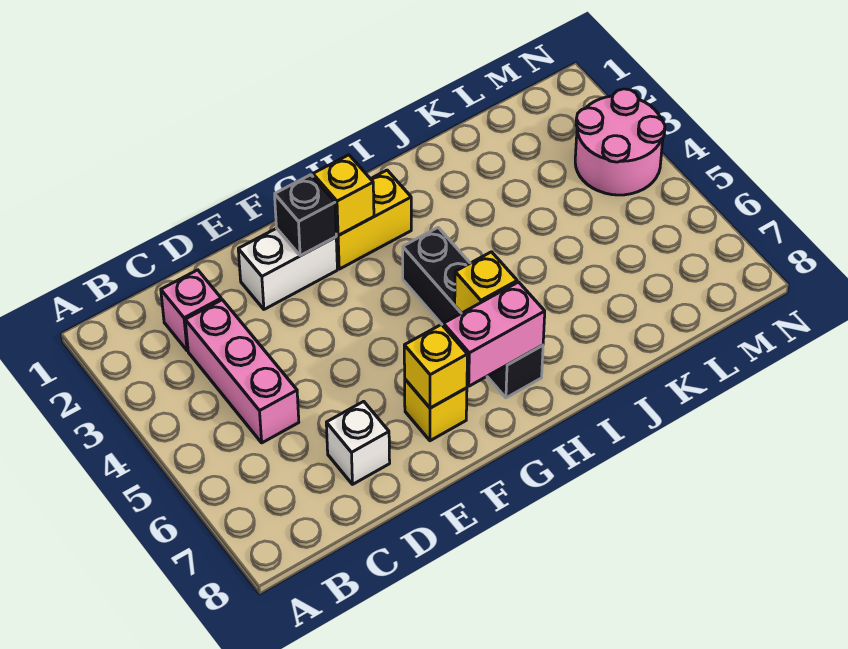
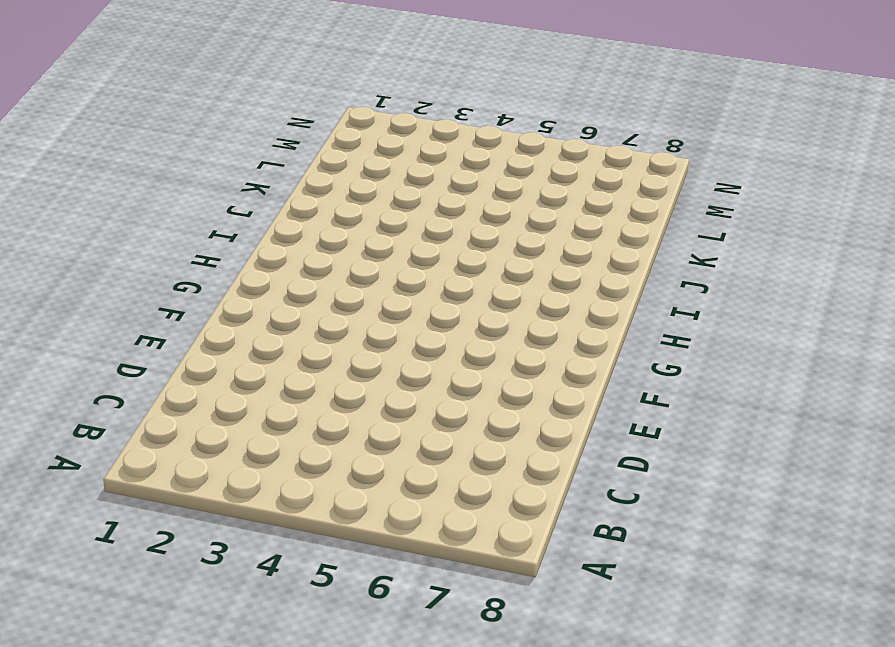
none -> pink brick C2 level 1
none -> pink brick C3:C5 level 1
none -> white brick D7 level 1

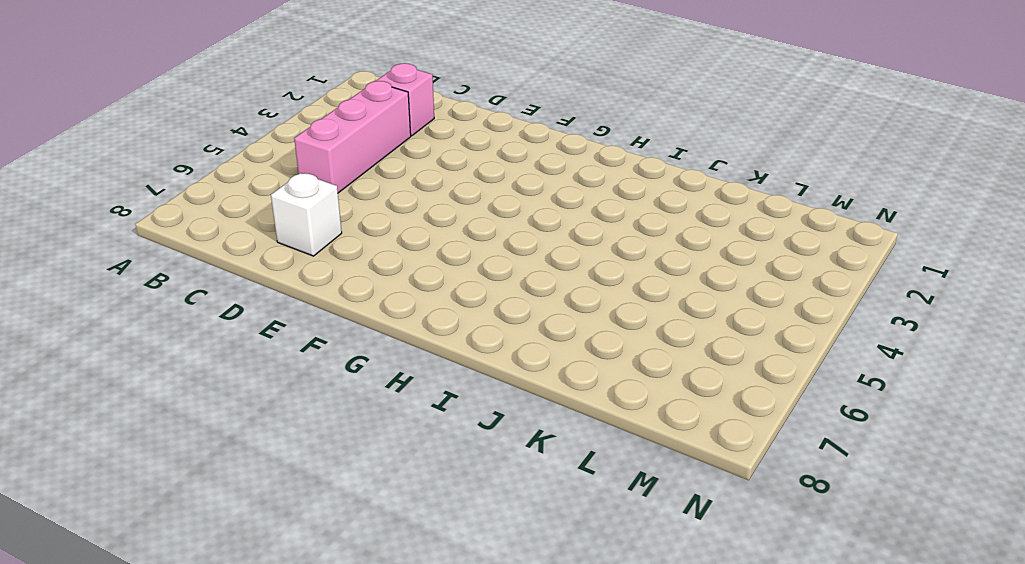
none -> white brick E2:F2 level 1
none -> yellow brick F7 level 1
none -> yellow brick G2:H2 level 1

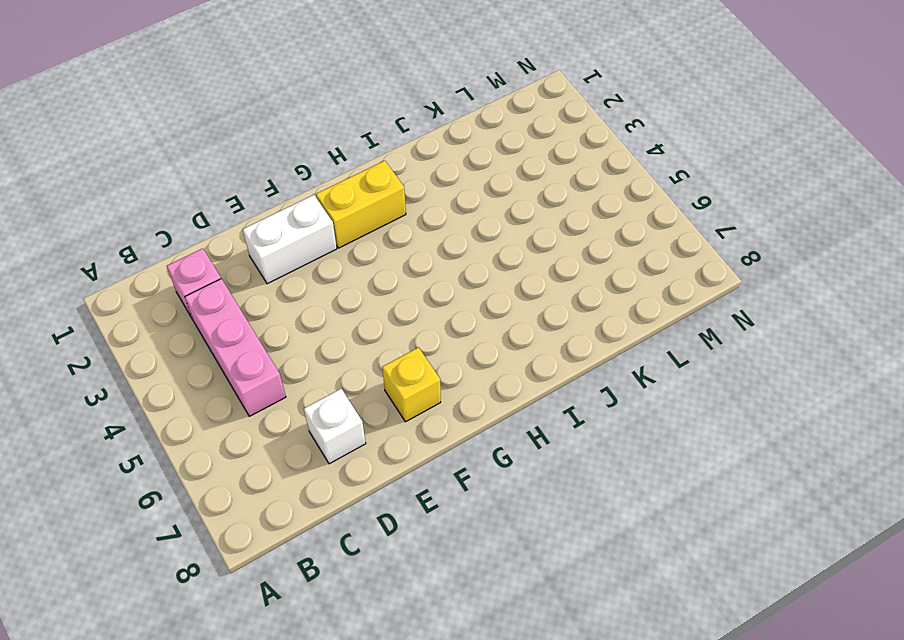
none -> black brick H4:H7 level 1
none -> pink round brick M3:N4 level 1
none -> black brick F2 level 2

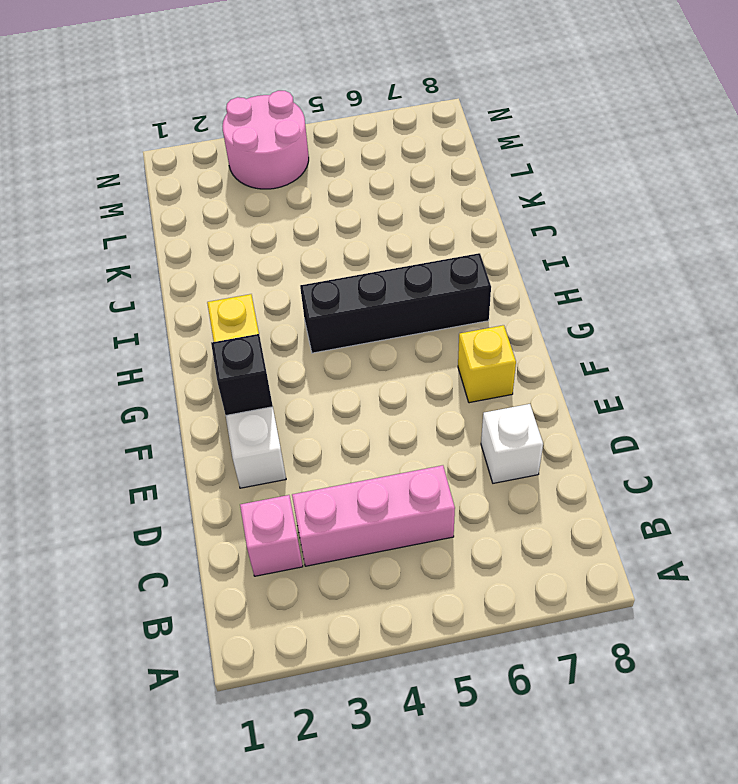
none -> yellow brick F7 level 2
none -> yellow brick G2 level 2
none -> pink brick G7:H7 level 2

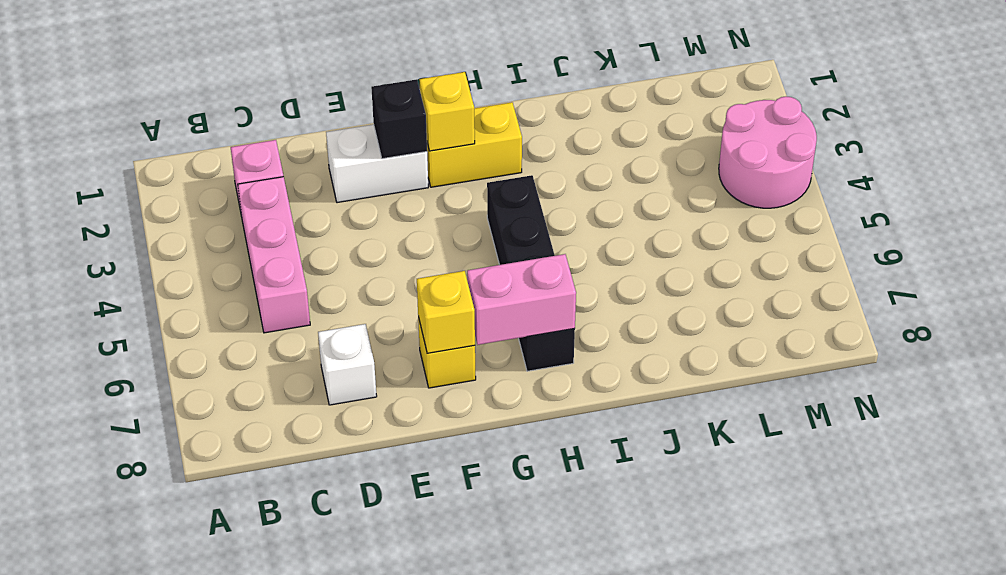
none -> yellow brick H6 level 2

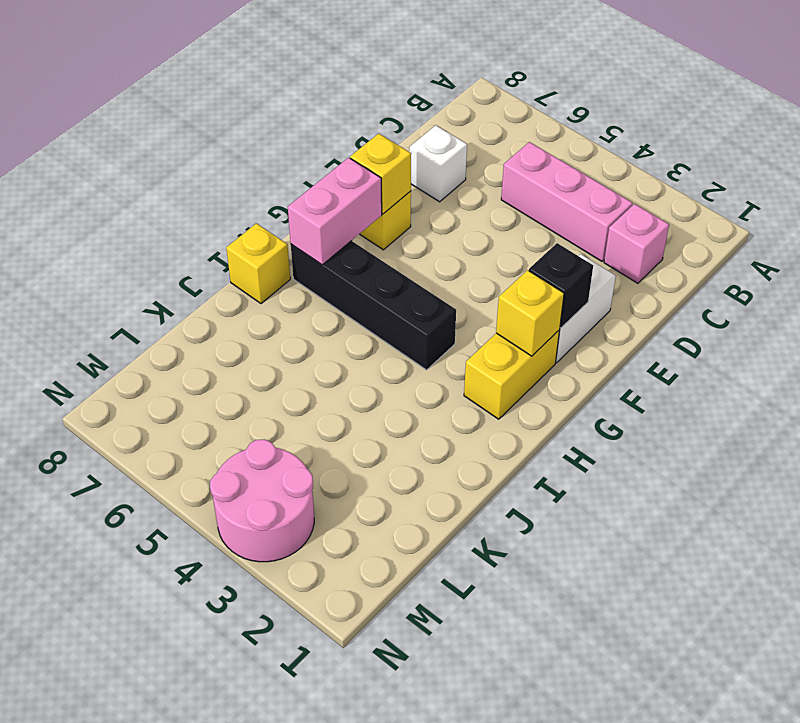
yellow brick I8 level 1 -> yellow brick H6 level 2

